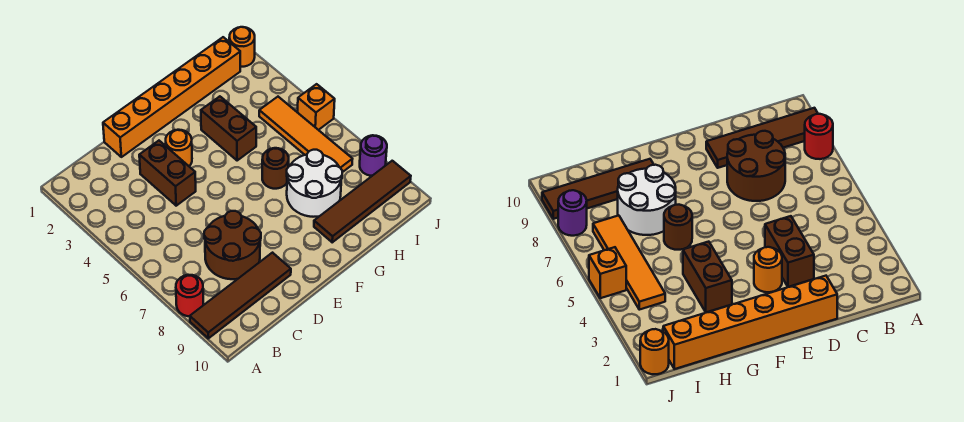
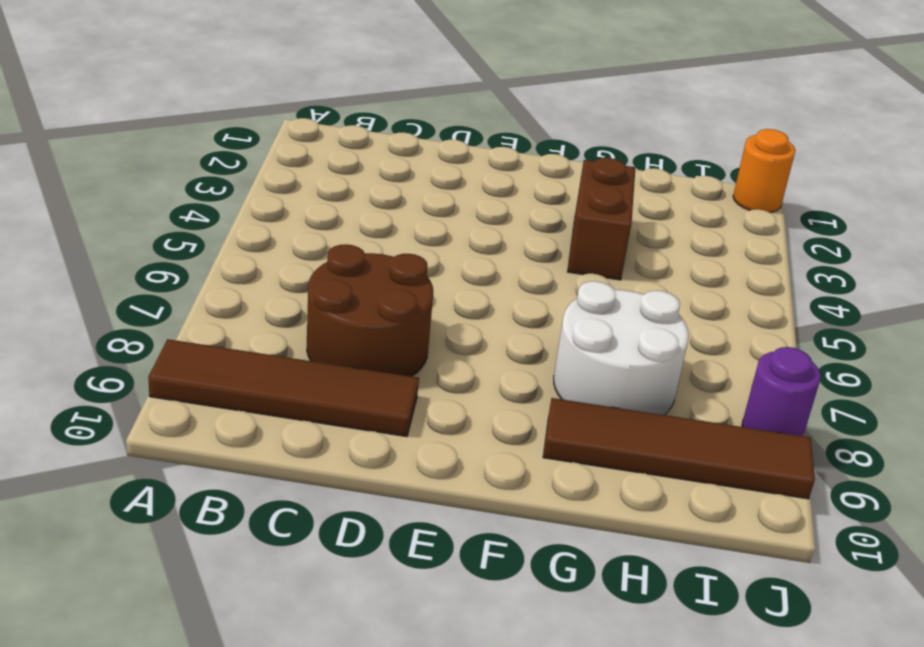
none -> red round brick A8 level 1
none -> orange brick D1:I1 level 1
none -> brown brick D3:D4 level 1

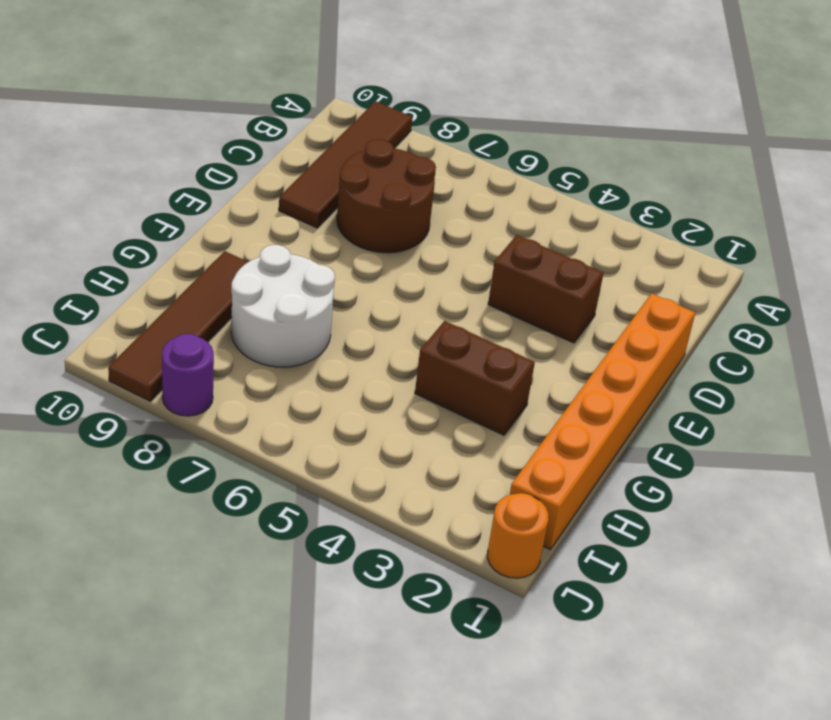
none -> red round brick A8 level 1
none -> orange round brick E3 level 1
none -> brown round brick G6 level 1

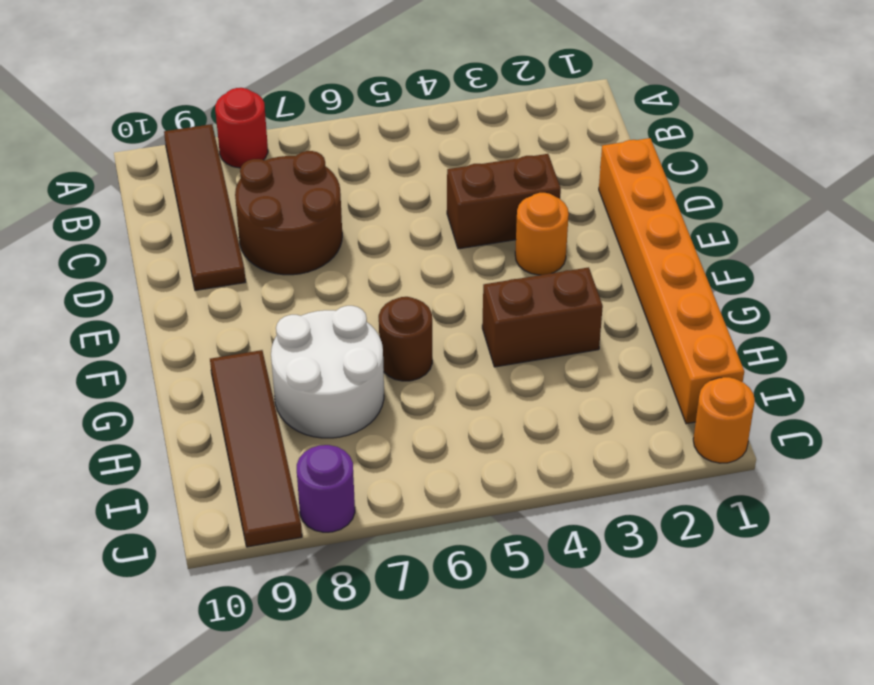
none -> orange tile I4:I7 level 1
none -> orange brick J5 level 1

